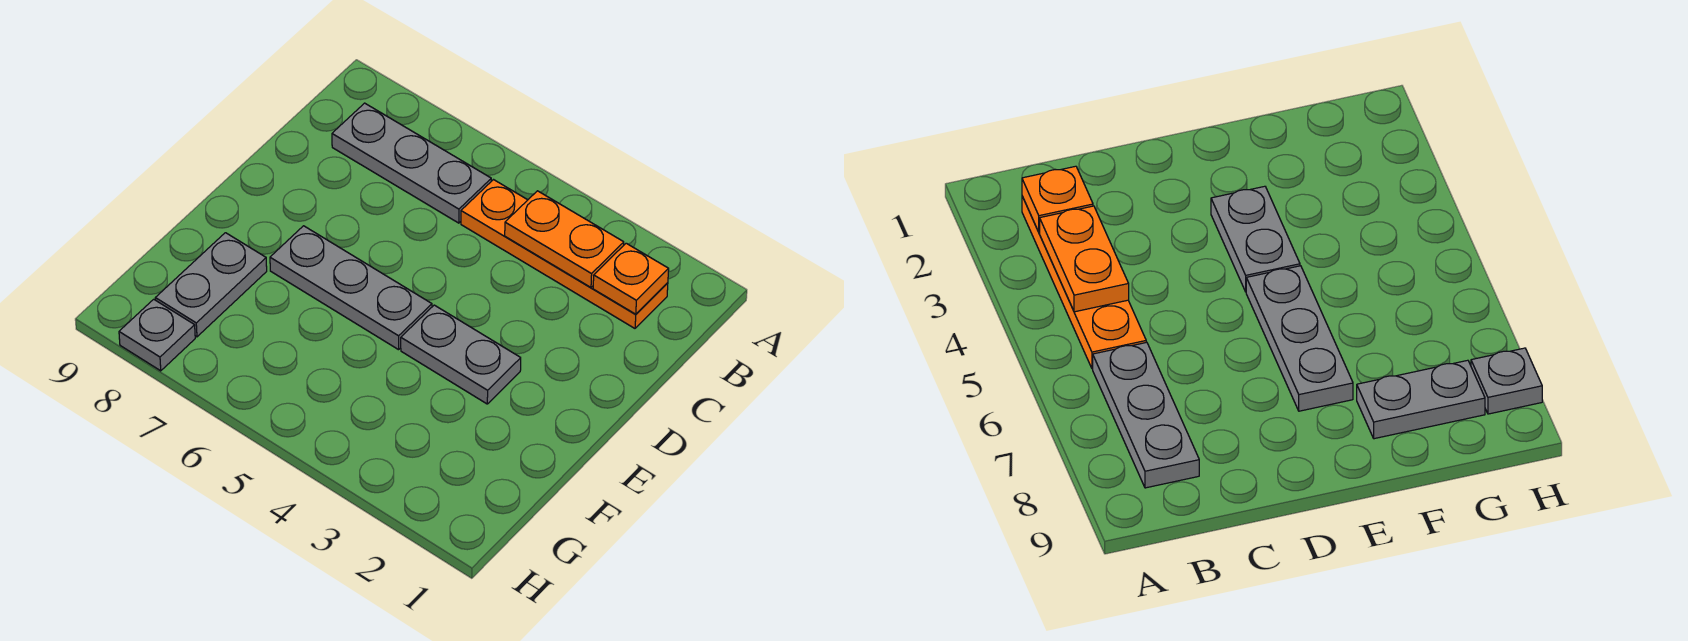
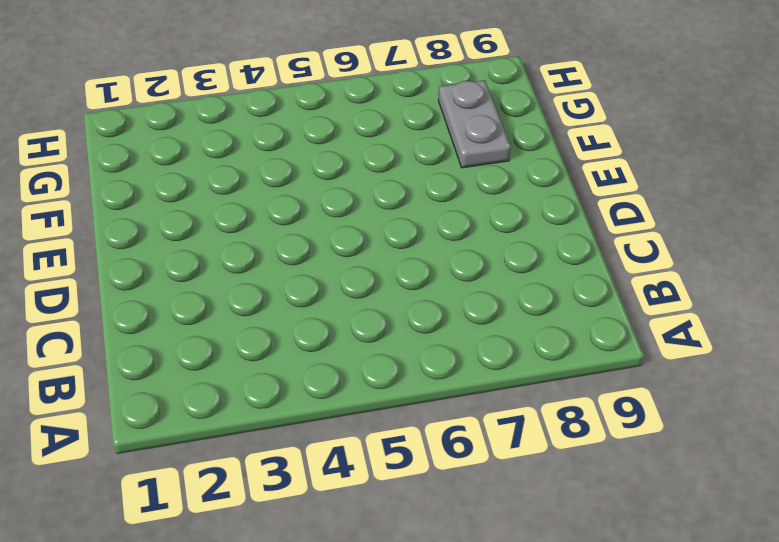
none -> orange plate B2:B5 level 1
none -> grey plate B6:B8 level 1

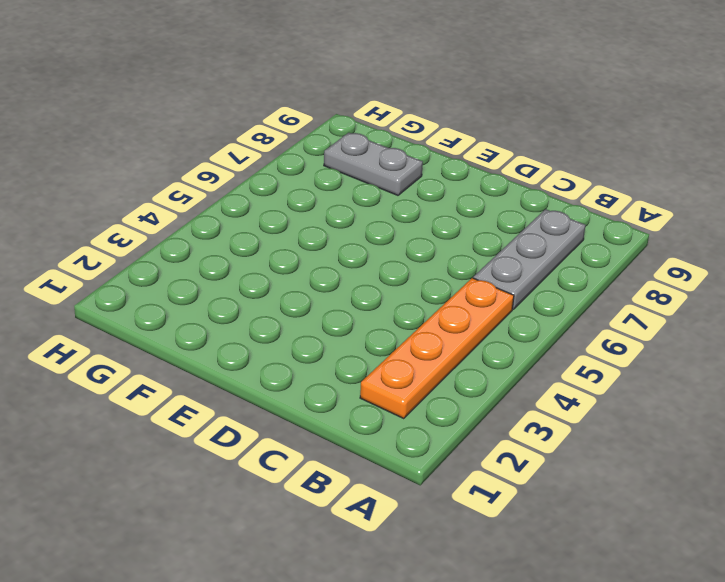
none -> grey plate E3:E4 level 1
none -> grey plate E5:E7 level 1

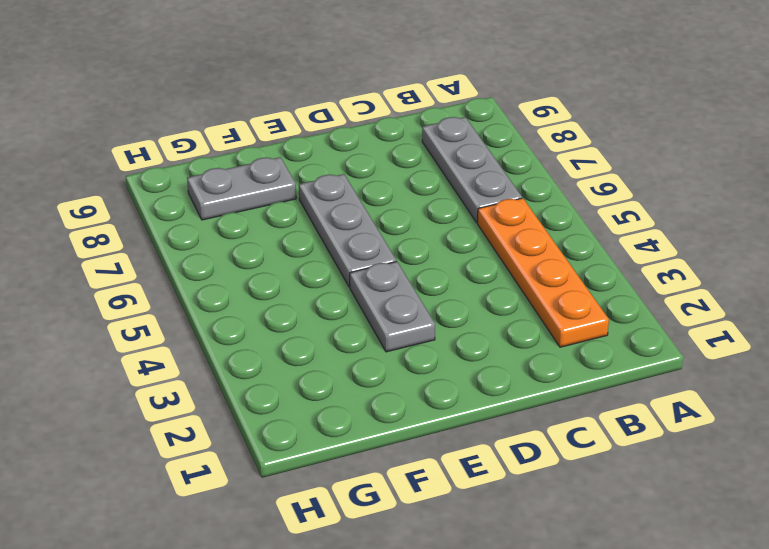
none -> grey plate H8 level 1
none -> orange plate B2 level 2

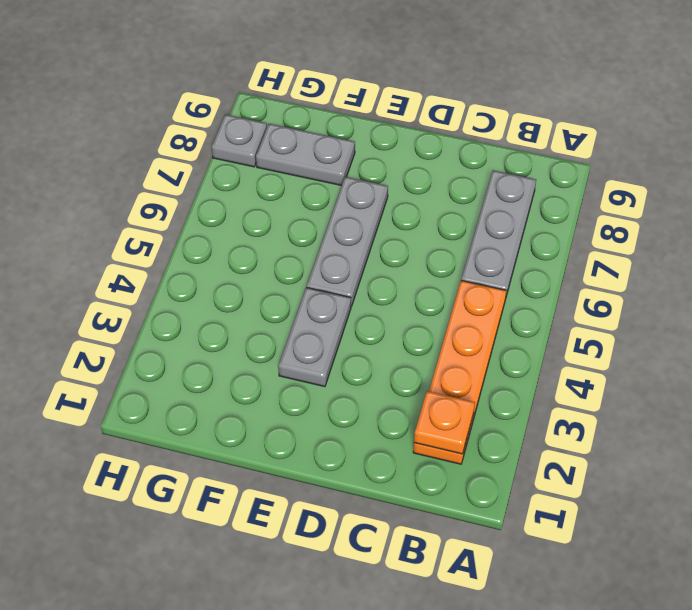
none -> orange plate B3:B4 level 2

